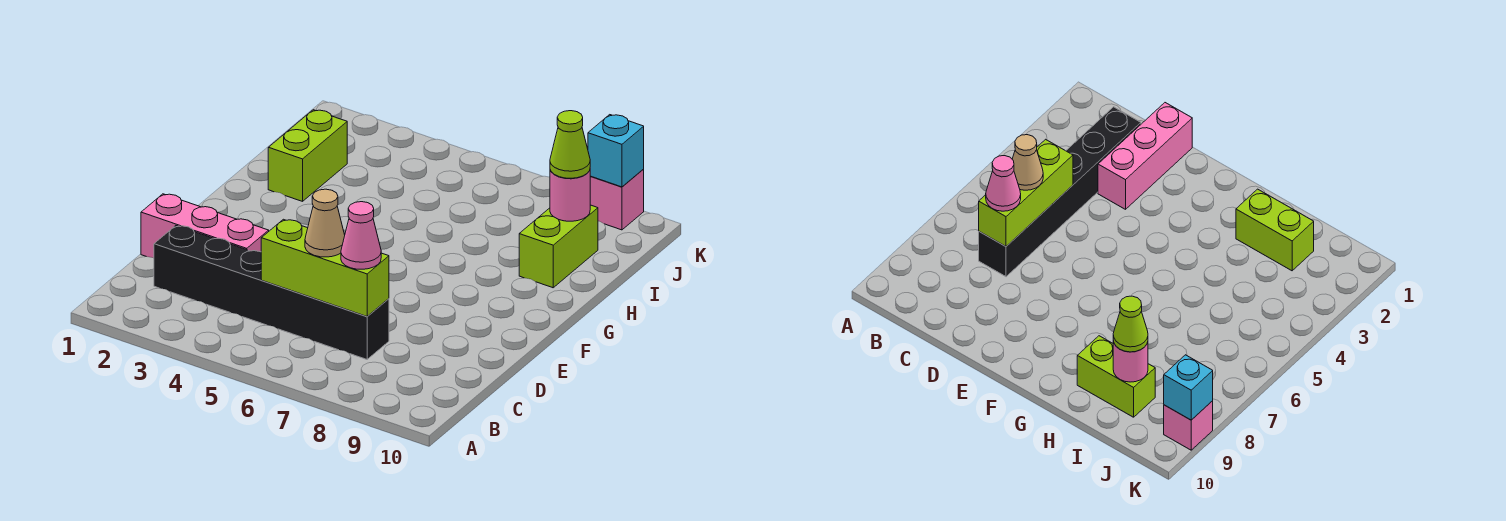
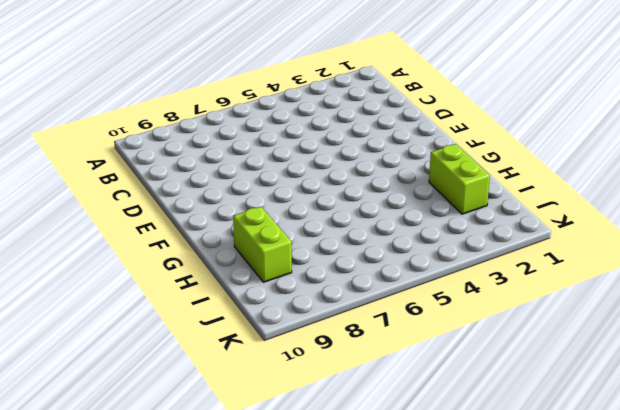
none -> black brick C2:C7 level 1
none -> pink brick D1:D3 level 1

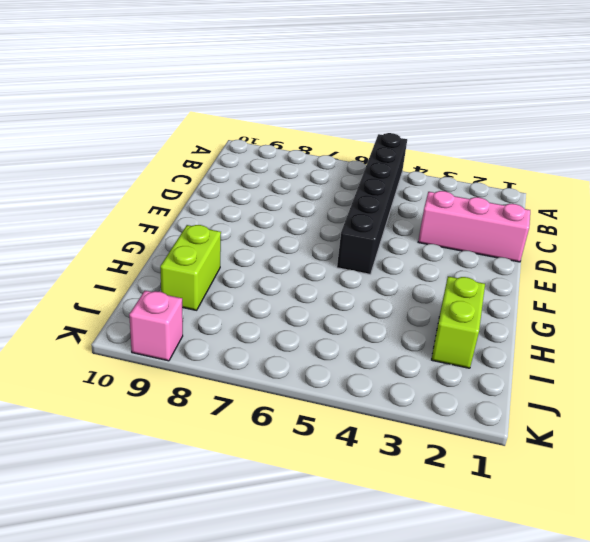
black brick A5:F5 level 1 -> black brick C2:C7 level 1
none -> lime brick C5:C7 level 2
none -> pink round brick I9 level 2

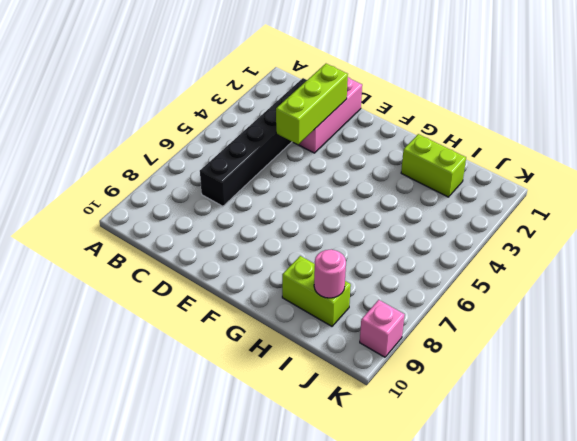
lime brick D2:D4 level 2 -> lime brick C5:C7 level 2
none -> cyan brick K9 level 2
none -> tan cone C6 level 3

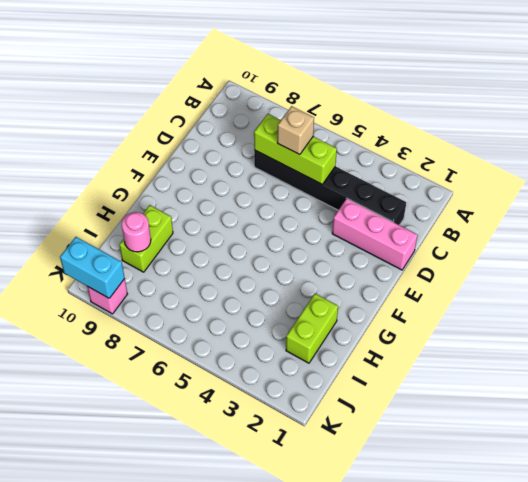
tan brick C6 level 3 -> tan cone C6 level 3
cyan brick K9:K10 level 2 -> cyan brick K9 level 2
none -> pink cone C7 level 3
none -> lime cone I9 level 3

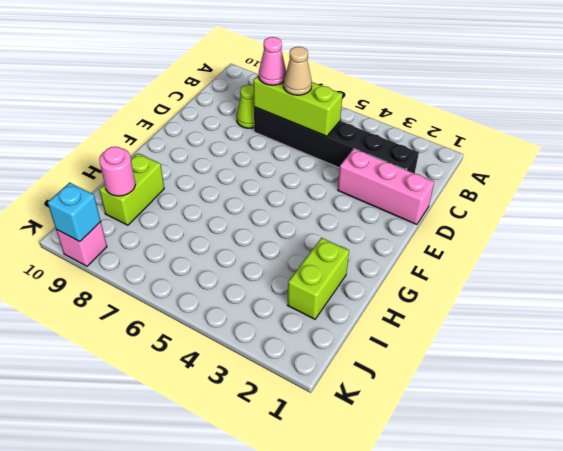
lime cone C8 level 1 -> lime cone I9 level 3

